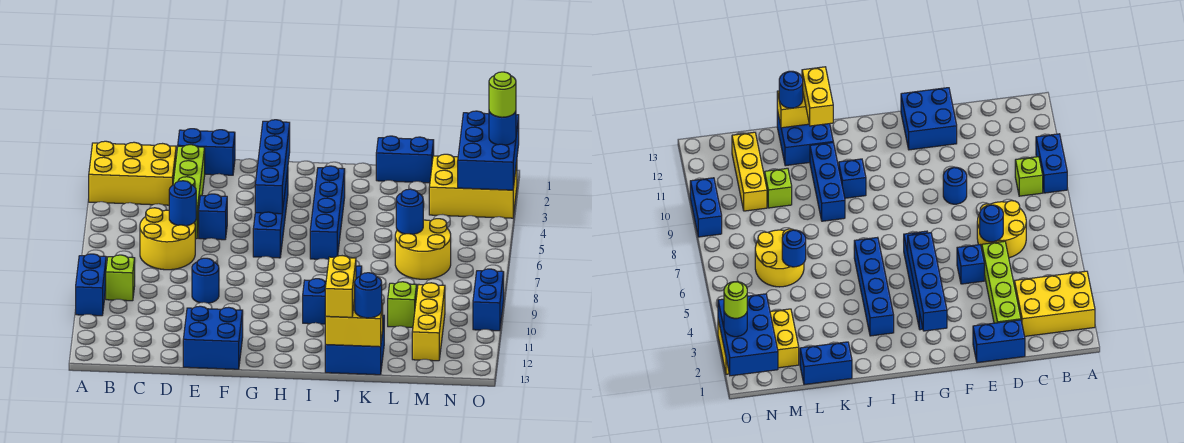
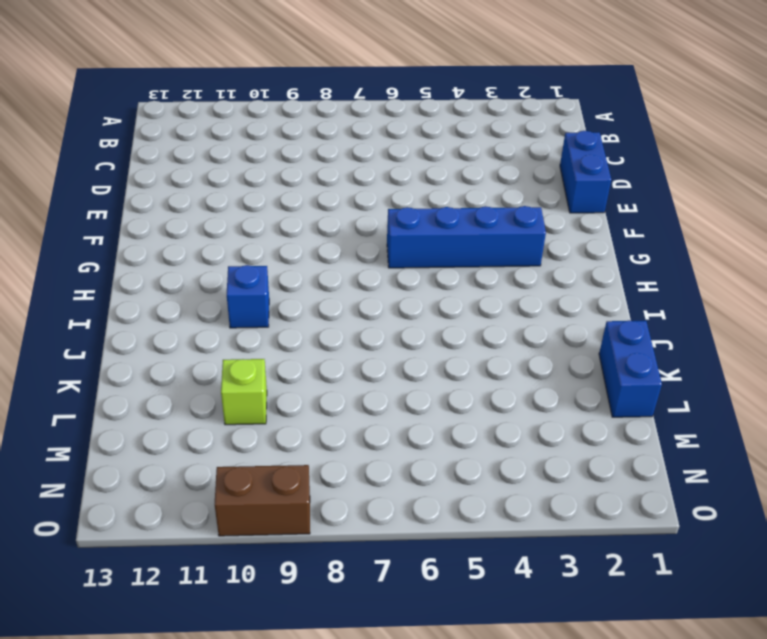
brown brick O9:O10 level 1 -> blue brick O9:O10 level 1
none -> yellow brick A2:C3 level 1
none -> blue brick A9:A10 level 1
none -> lime brick B9 level 1

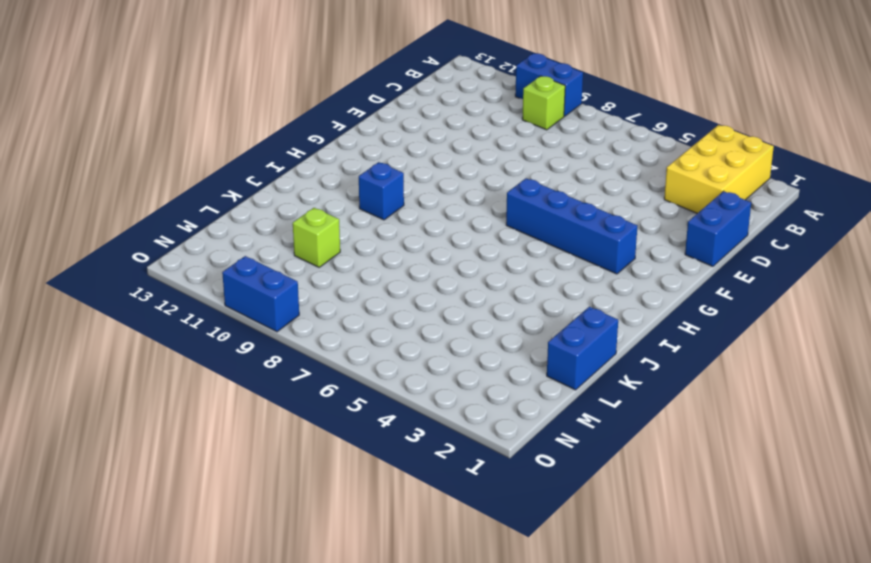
none -> yellow round brick C6:D7 level 1
none -> lime brick D2:D5 level 1
none -> blue brick E5 level 1

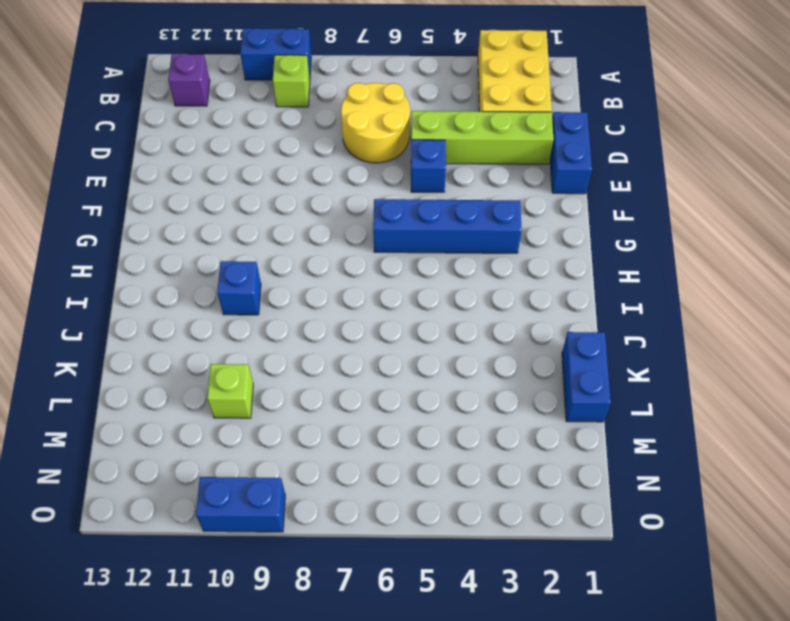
purple brick B12 level 1 -> none
none -> blue round brick E9 level 1
none -> blue brick E12:F13 level 1
none -> blue brick I3:I6 level 1

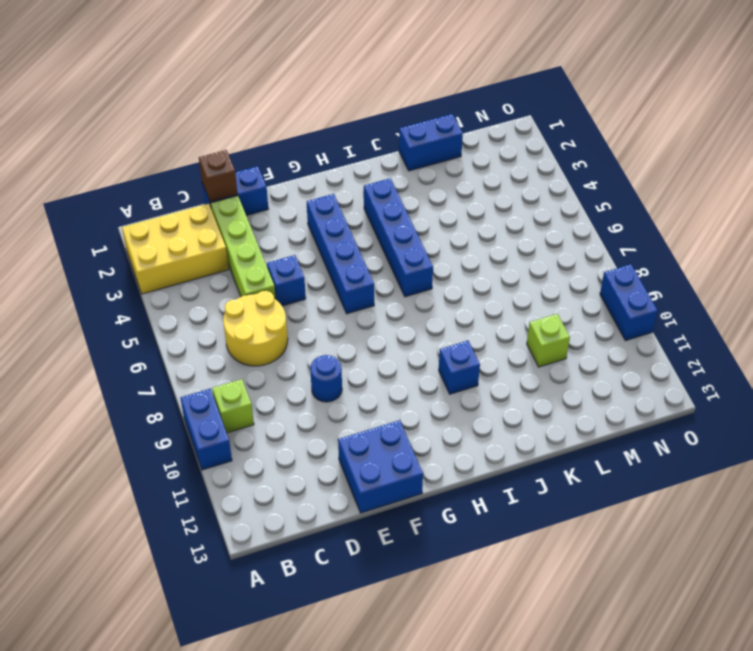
brown brick D1 level 2 -> none
none -> blue brick J9:J11 level 1
none -> blue brick J12:K13 level 1
none -> yellow round brick L6:M7 level 1

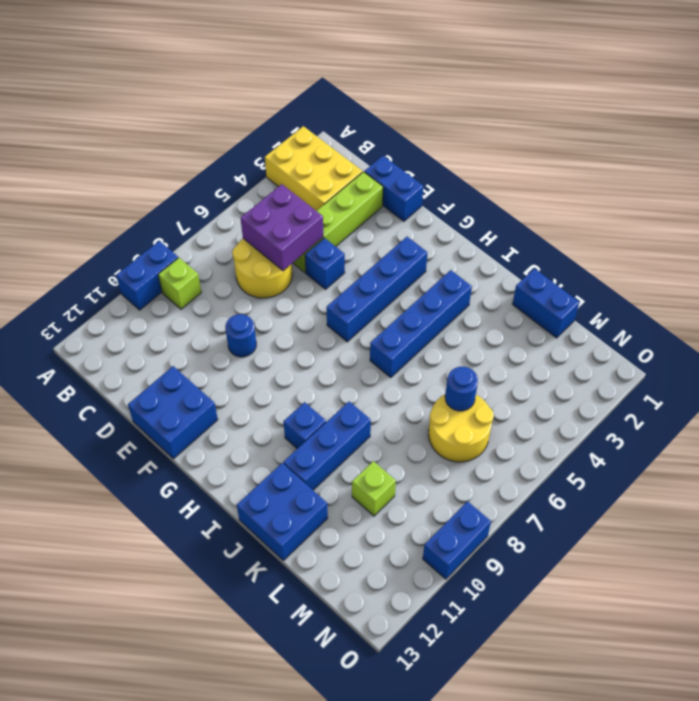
purple brick C5:D6 level 2 -> blue round brick D6 level 2
none -> yellow brick M2:O3 level 1
none -> yellow brick M10:M12 level 1
none -> blue brick G2:G5 level 2

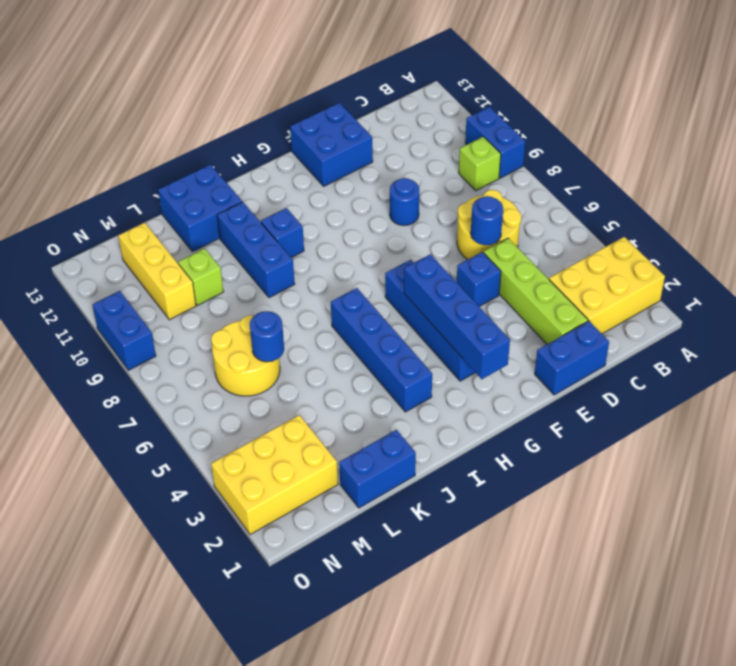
none -> yellow brick J13:K13 level 2
none -> blue brick N1:O3 level 2
none -> yellow brick J12:J13 level 3

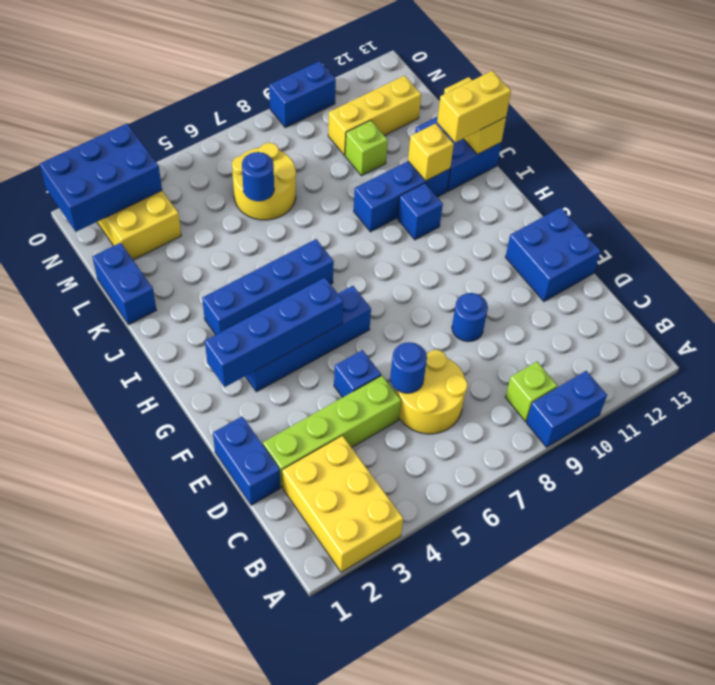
yellow brick J11 level 2 -> none
none -> blue round brick K13 level 3
none -> blue round brick O2 level 3
none -> lime round brick O2 level 4

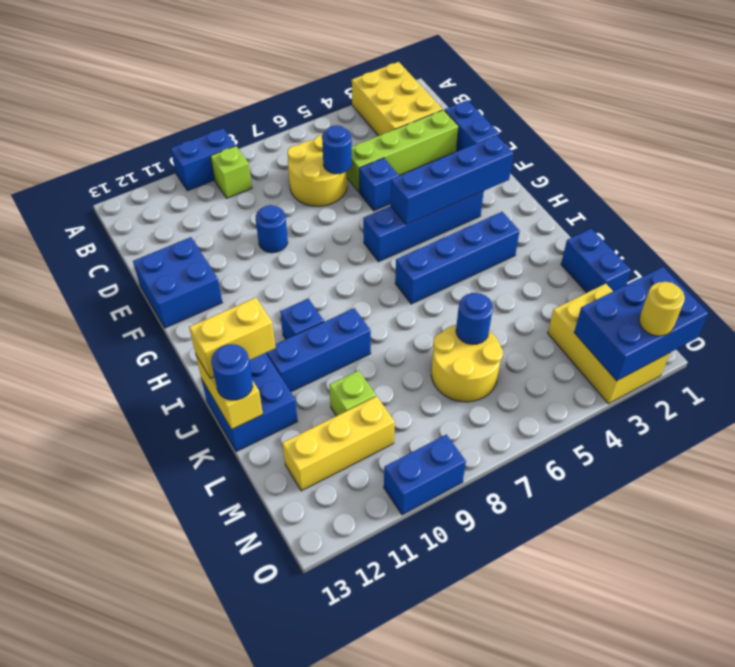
yellow round brick O2 level 3 -> blue round brick O2 level 3
none -> lime round brick O2 level 4

